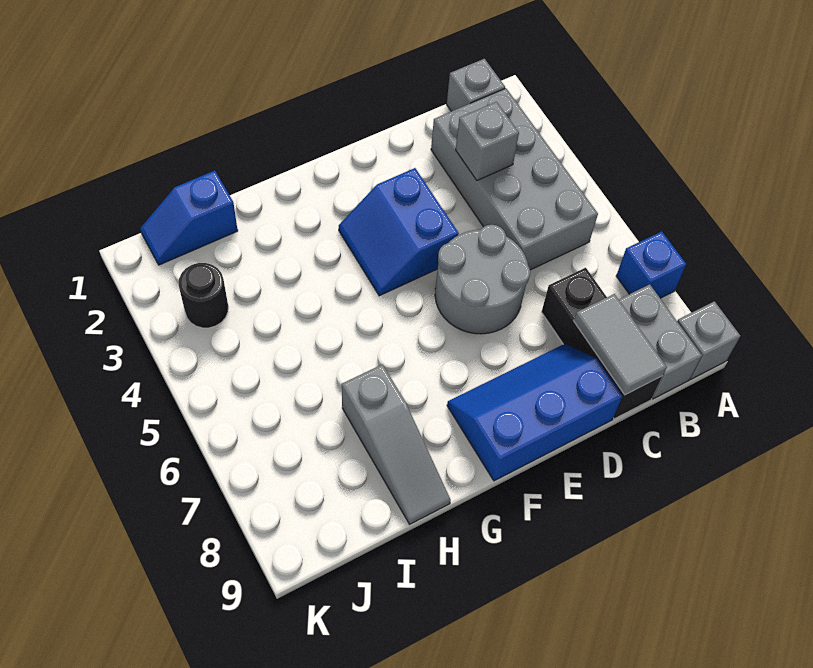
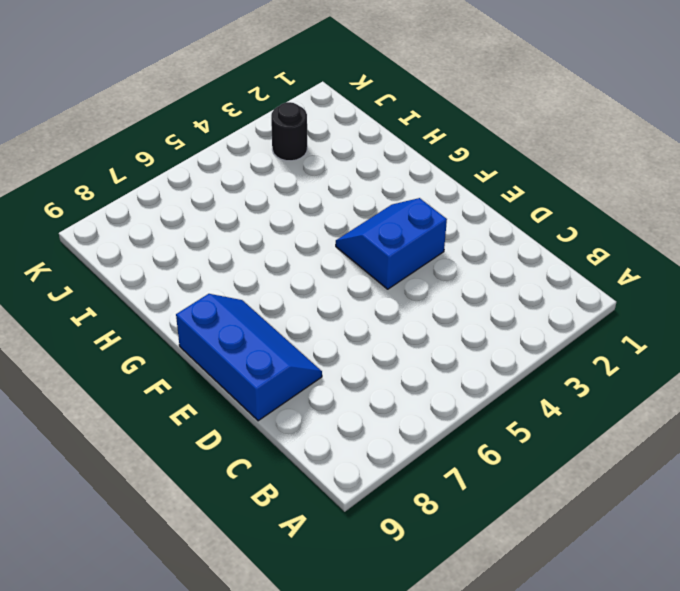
none -> blue brick A7 level 1
none -> grey brick A9 level 1
none -> grey brick B1 level 1

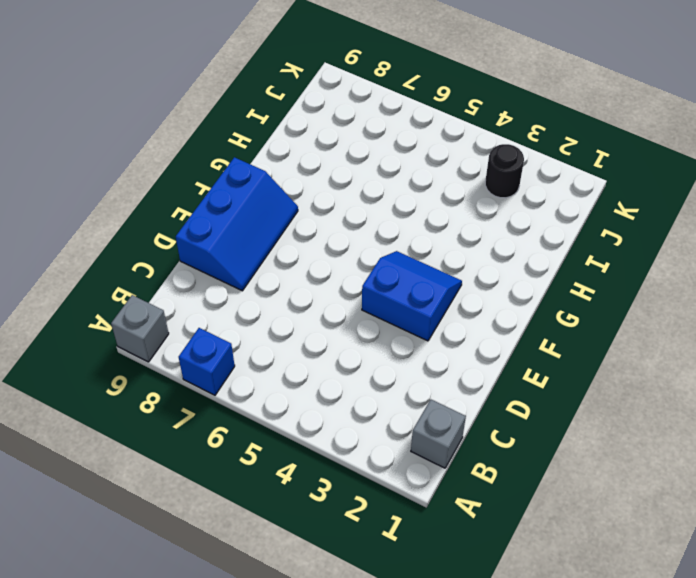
none -> grey brick B2:C5 level 1
none -> grey brick B8:B9 level 1
none -> black brick C7:C9 level 1

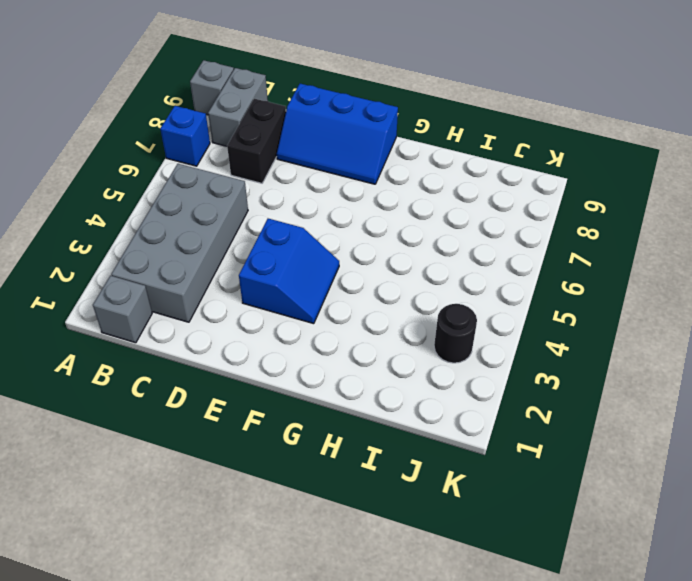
black brick C7:C8 level 1 -> black brick C7:C9 level 1
none -> grey round brick D5:E6 level 1
none -> grey slope H7:H9 level 1 top 7
none -> blue slope I1:J1 level 1 top I

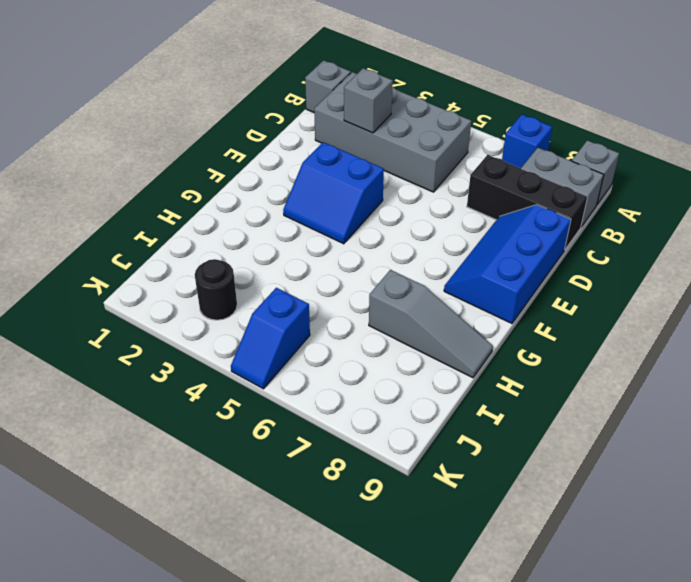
blue slope J5:K5 level 1 top J -> blue slope I1:J1 level 1 top I
none -> grey round brick D5:E6 level 1
none -> grey tile C8:C9 level 2

